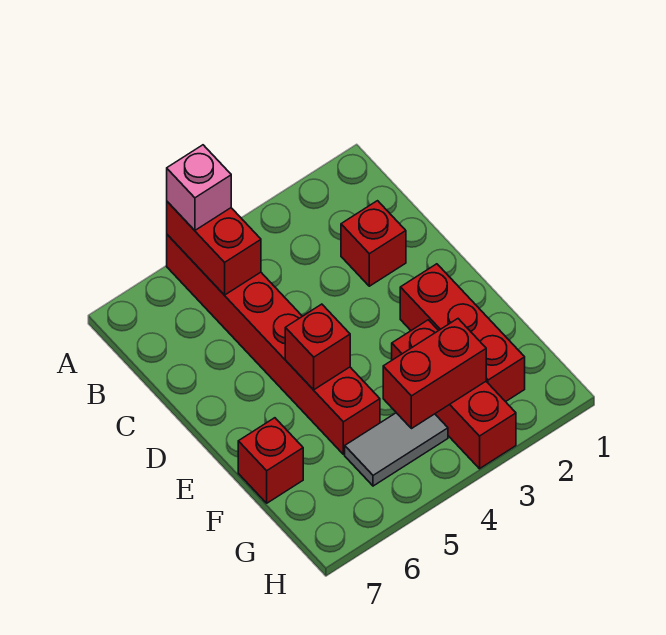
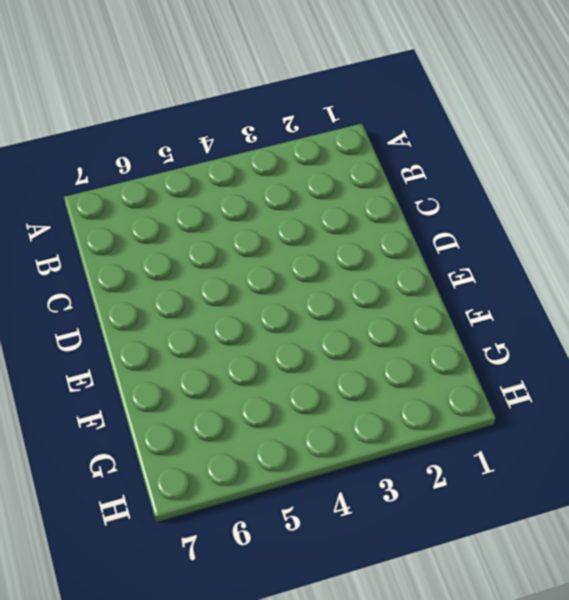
none -> red brick A5:F5 level 1
none -> red brick C2 level 1

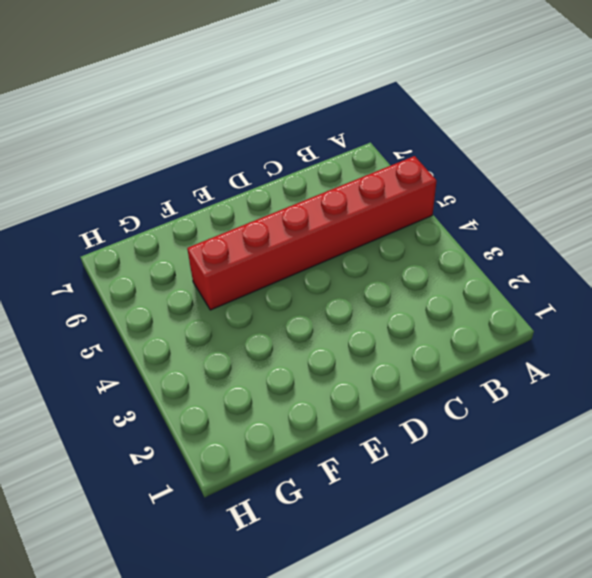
none -> red brick C2 level 1
none -> red brick E2:G2 level 1

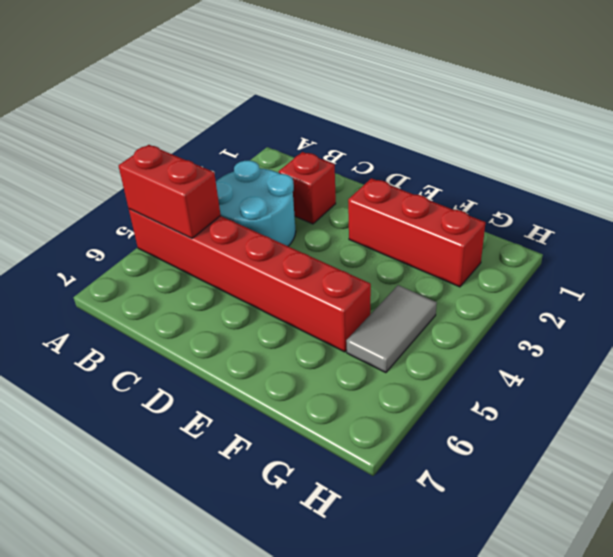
cyan round brick B3:C4 level 1 -> none
none -> red brick F3:H3 level 1
none -> red brick F7 level 1

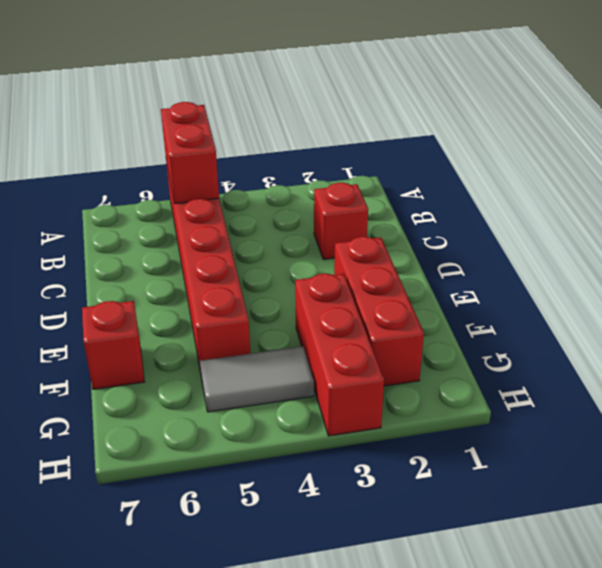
none -> red brick E5 level 2
none -> red brick G3:G4 level 2

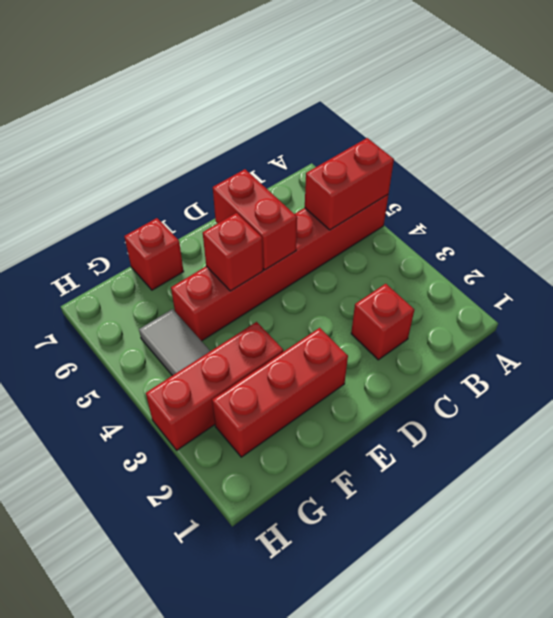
red brick D5:D6 level 2 -> red brick G3:G4 level 2
none -> pink brick A5 level 3

